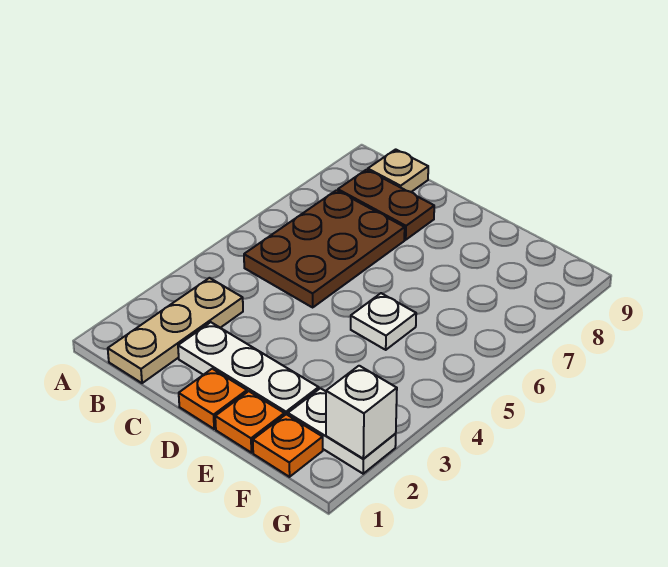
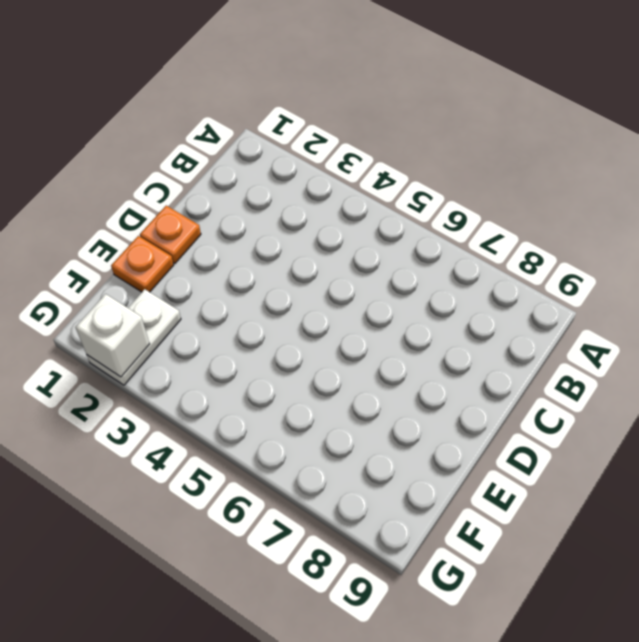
none -> tan plate B1:B3 level 1
none -> brown plate B5:C7 level 1

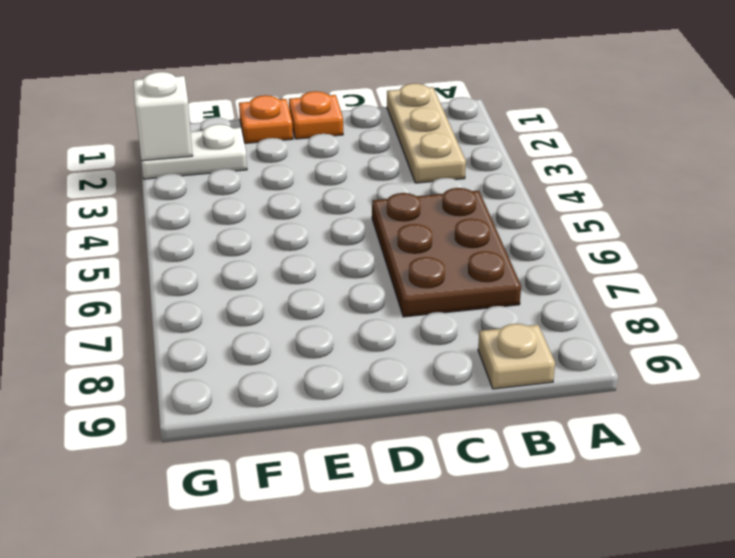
none -> brown plate B8:C8 level 1
none -> white plate C2:E2 level 1

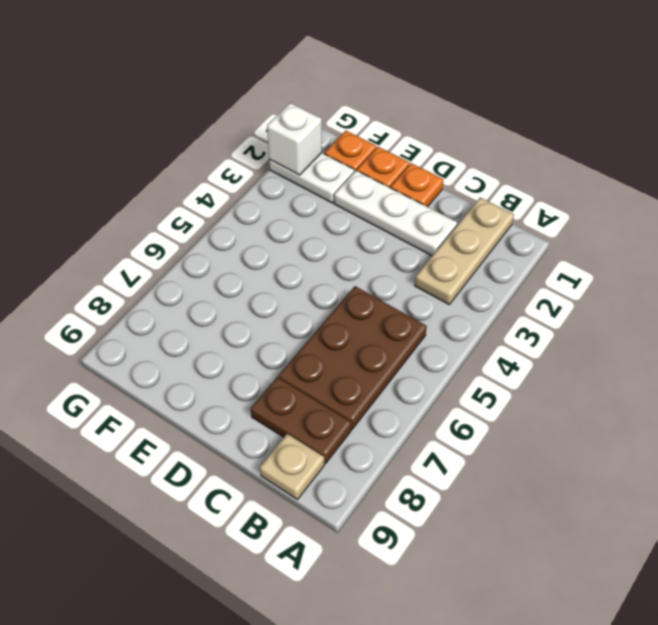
none -> white plate E5 level 1

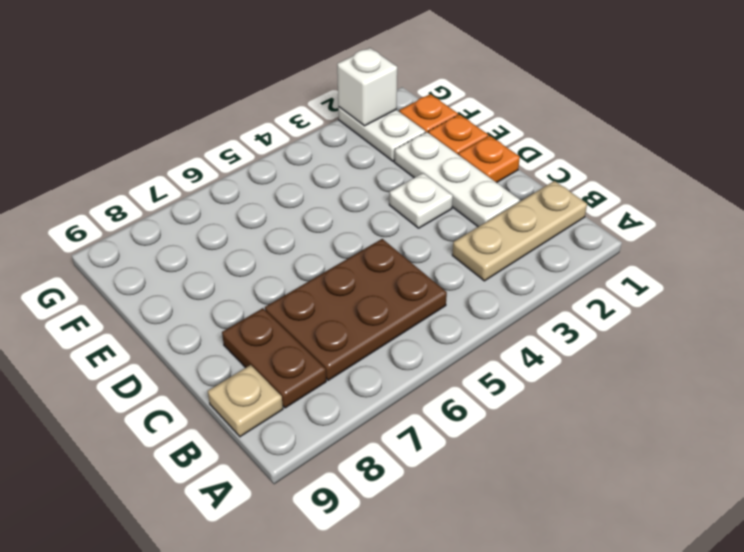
white plate D3 level 1 -> white plate E5 level 1

